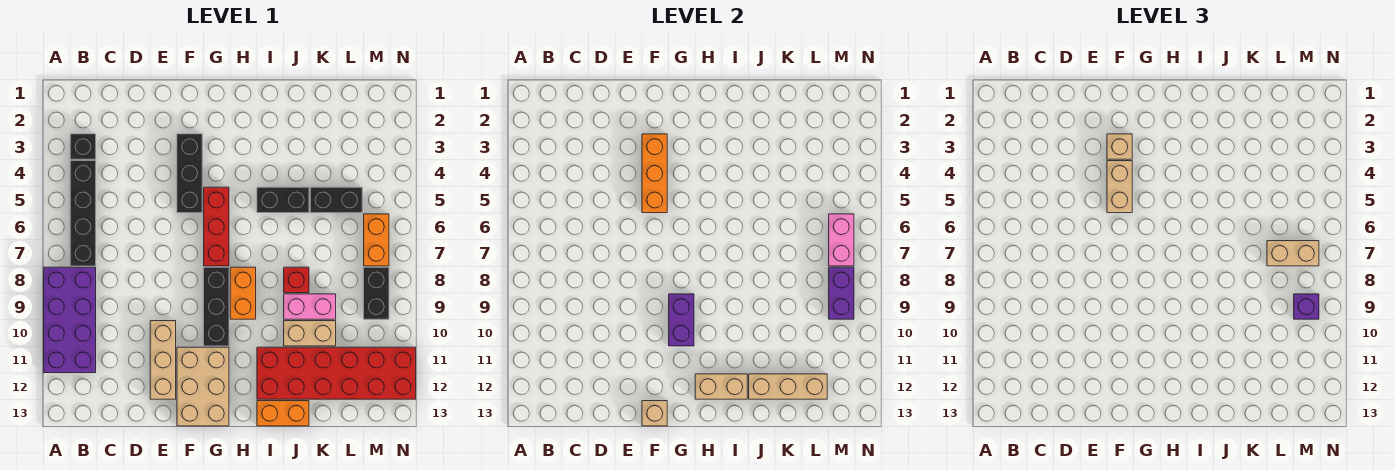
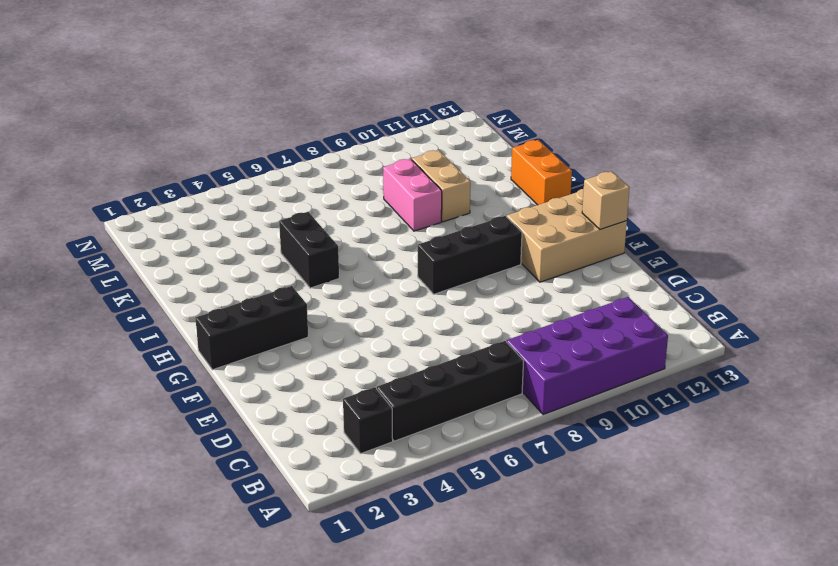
black brick G1:G3 level 1 -> black brick F3:F5 level 1
none -> tan brick E10:E12 level 1
none -> red brick G5:G7 level 1
none -> orange brick H8:H9 level 1

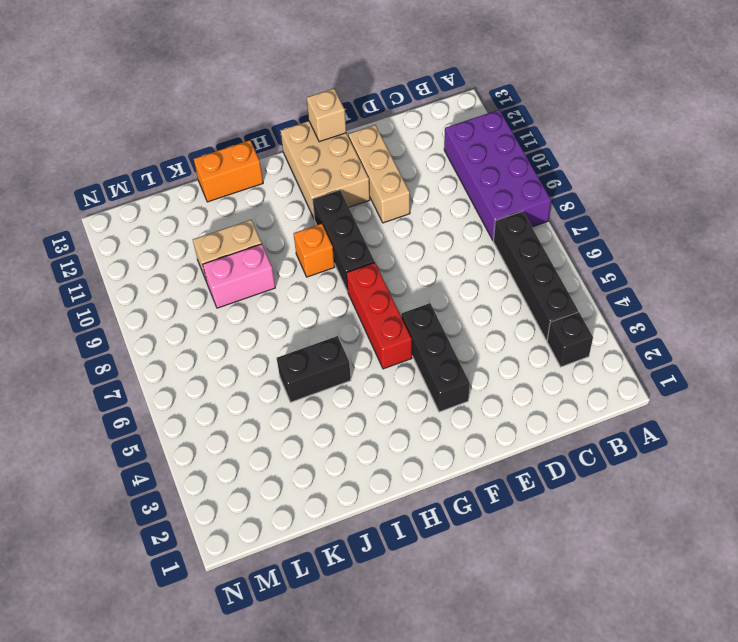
orange brick H9 level 1 -> orange brick H8:H9 level 1
none -> red brick I11:N12 level 1
none -> red brick J8 level 1
none -> black brick K5:L5 level 1

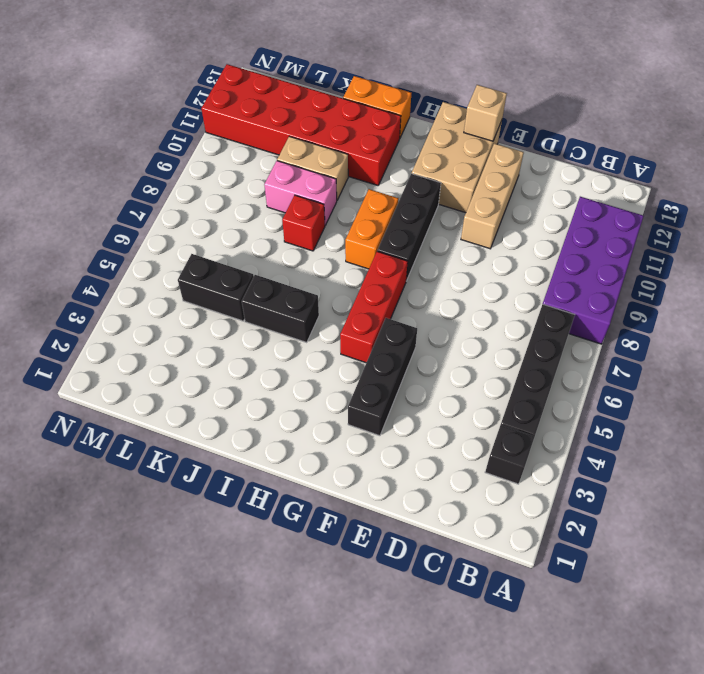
none -> orange brick M6:M7 level 1
none -> black brick M8:M9 level 1
none -> orange brick F3:F5 level 2

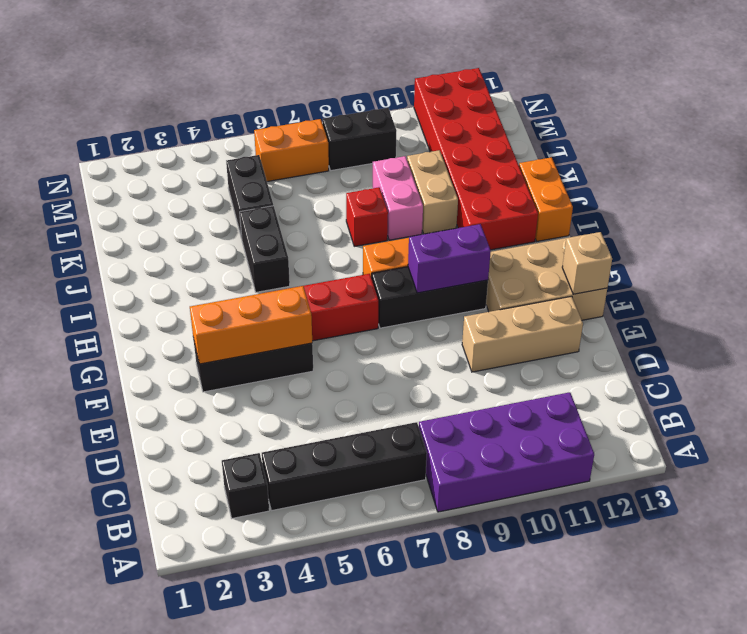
none -> tan brick H12:I12 level 2
none -> tan brick J12:L12 level 2
none -> pink brick M6:M7 level 2

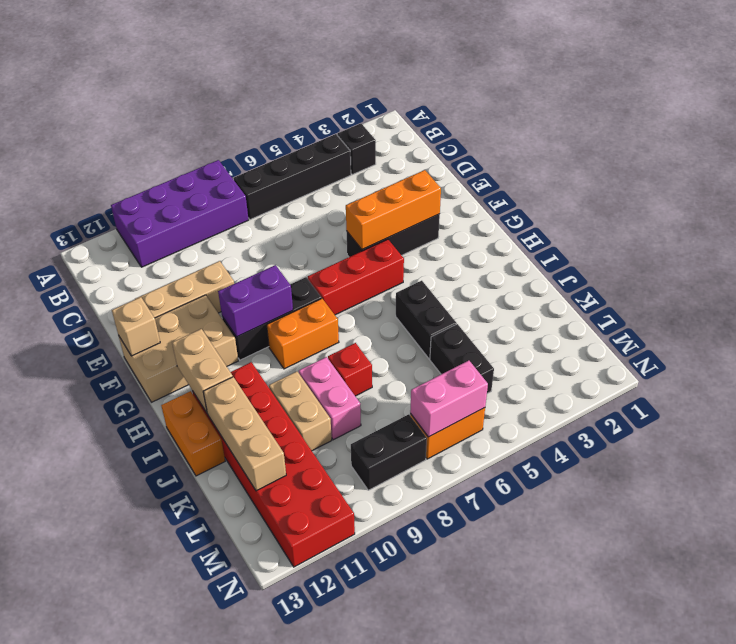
none -> purple brick M8:M9 level 2
none -> tan brick F3 level 3
none -> tan brick F4:F5 level 3

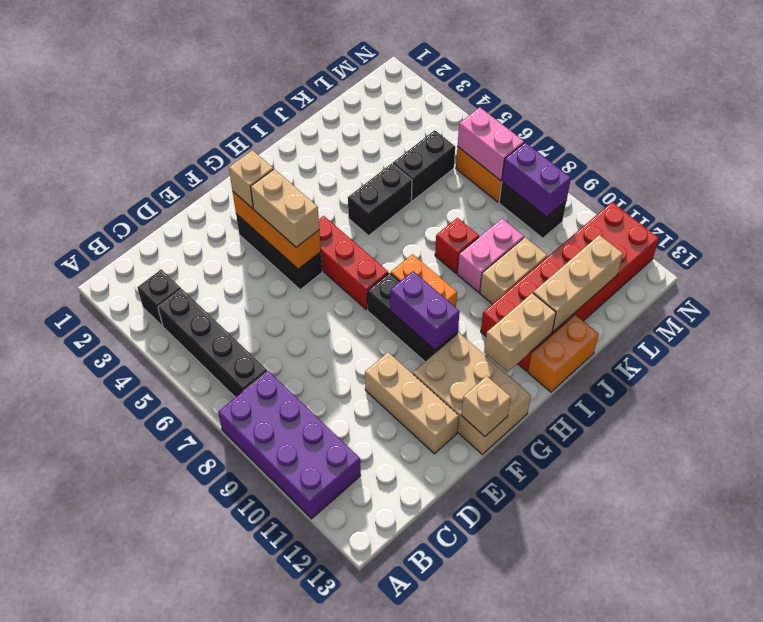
none -> tan brick L7:M7 level 3
none -> purple brick M9 level 3

